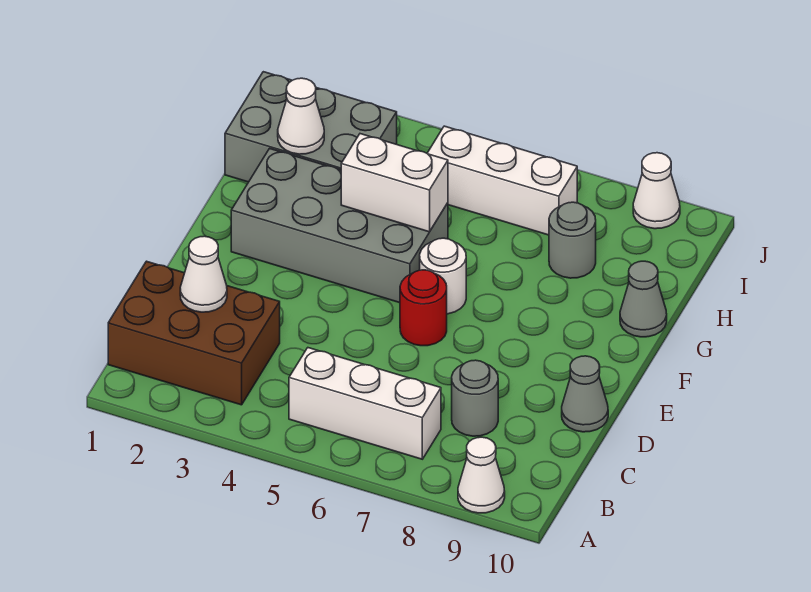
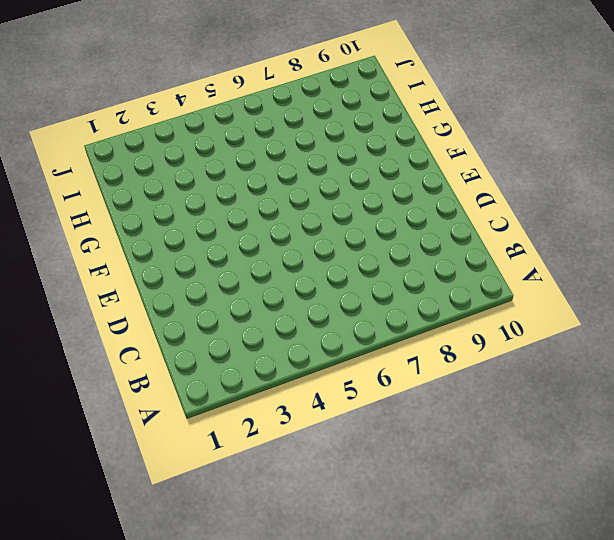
none -> white cone A9 level 1
none -> brown brick B1:C3 level 1
none -> white brick B5:B7 level 1

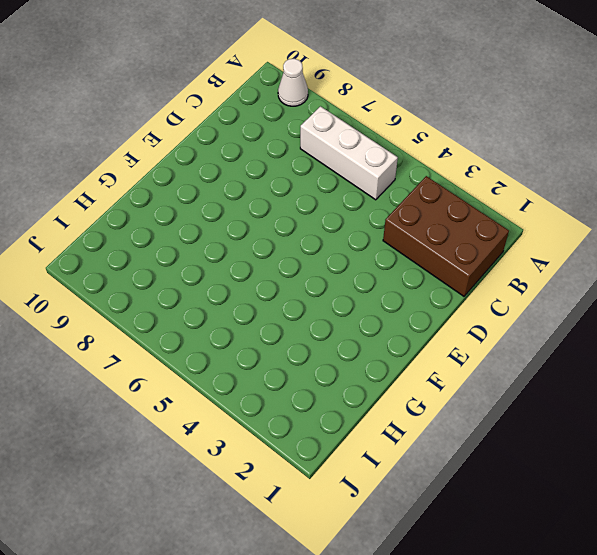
none -> grey round brick C8 level 1
none -> grey cone D10 level 1
none -> red round brick E6 level 1

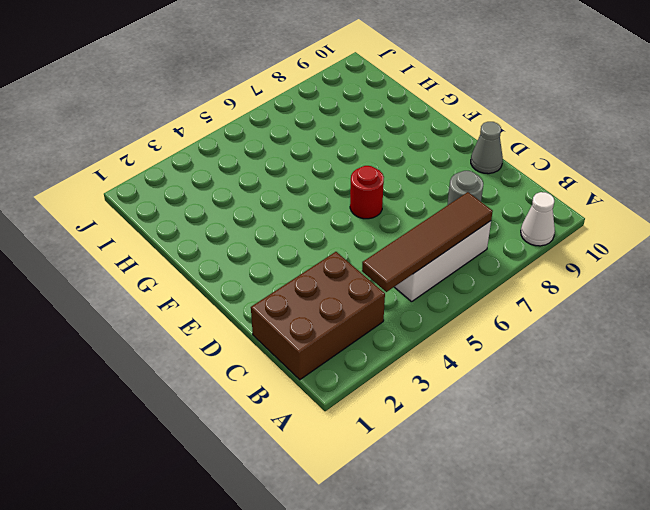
brown tile B4:B7 level 2 -> none
none -> grey brick F2:G5 level 1
none -> white round brick F6 level 1
none -> grey cone G10 level 1

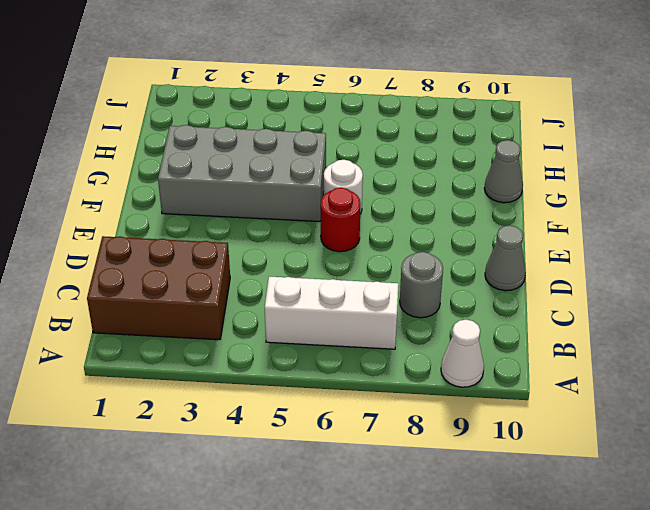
none -> grey brick H1:I3 level 1
none -> grey round brick H8 level 1
none -> white brick I5:I7 level 1

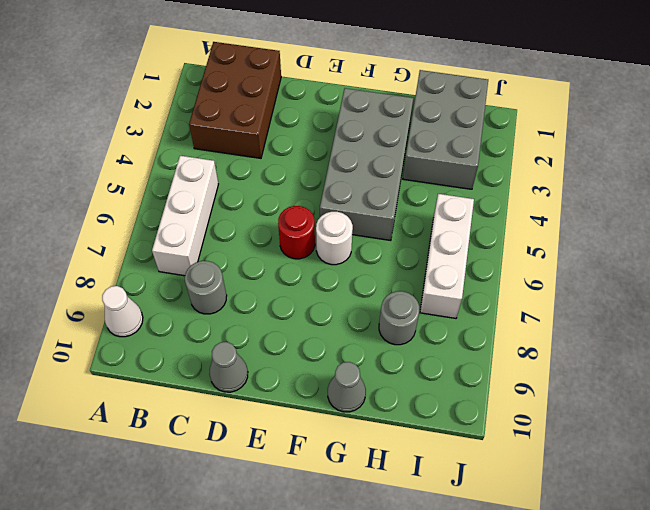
none -> white cone J9 level 1
none -> white cone C2 level 2
none -> white brick G4:G5 level 2

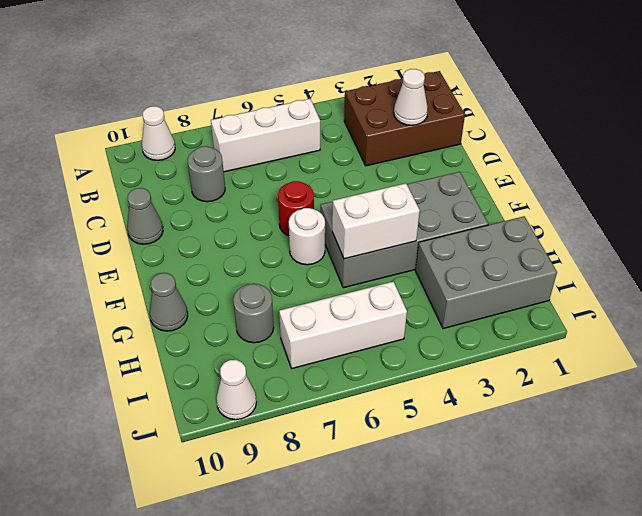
none -> white cone H2 level 2

